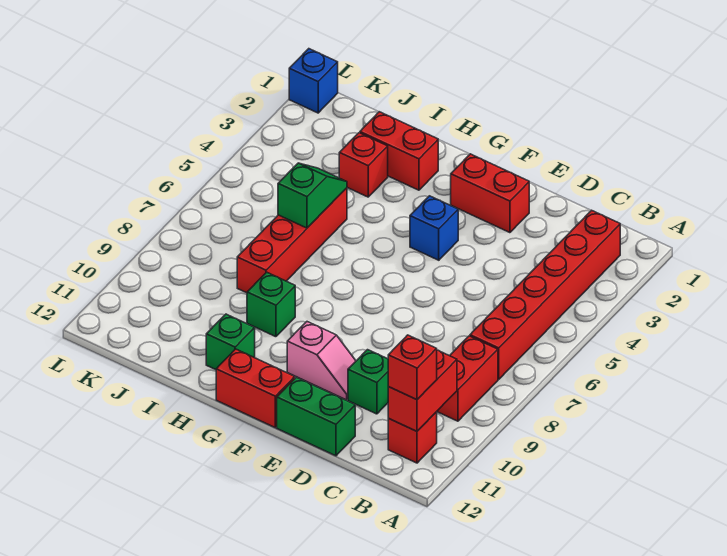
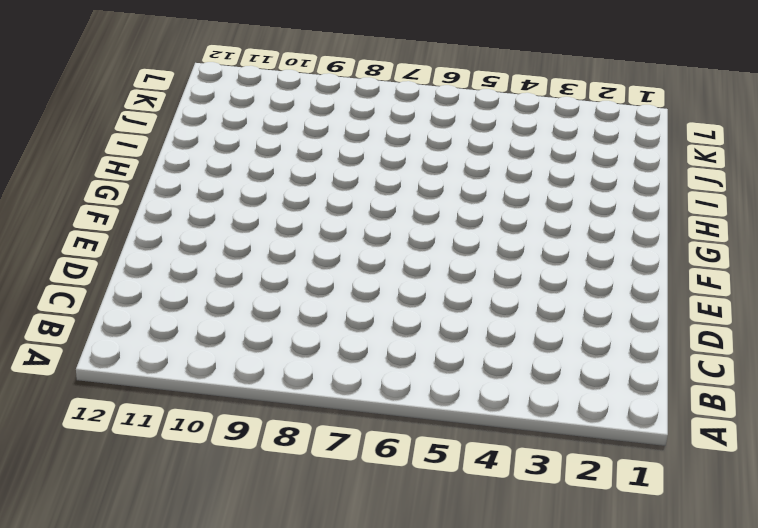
none -> red brick B2:B7 level 1
none -> red brick B8:B9 level 1
none -> red brick B11 level 1

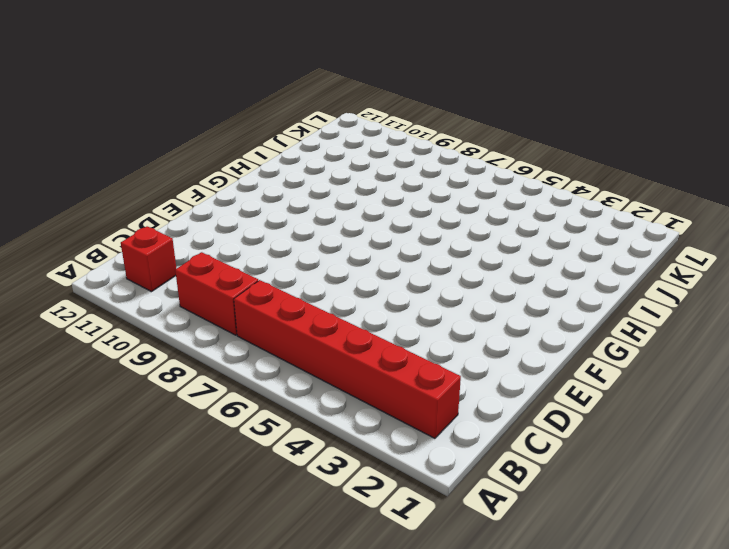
none -> green brick D10 level 1
none -> green brick D12:E12 level 1
none -> red brick E2:F2 level 1

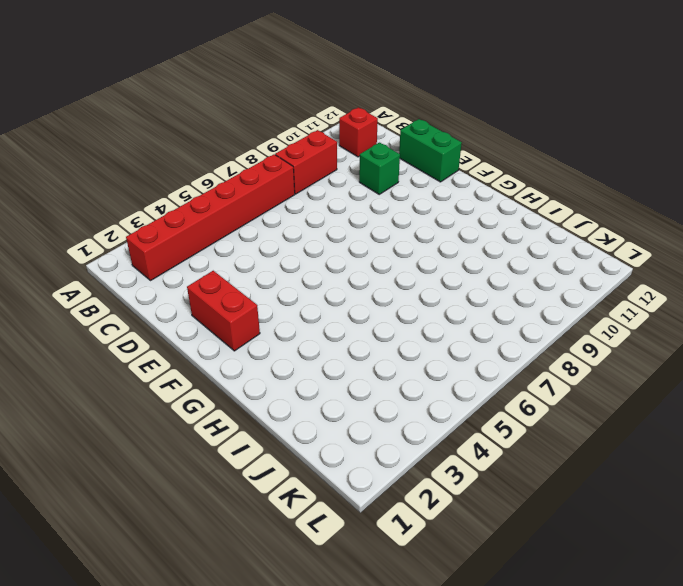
none -> pink slope E10:F10 level 1 top F
none -> blue brick F4 level 1
none -> red brick F12:G12 level 1

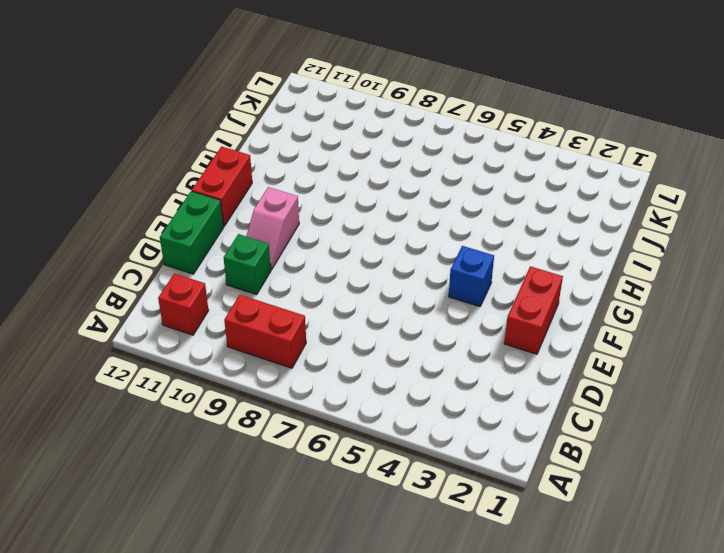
none -> red brick B2:B7 level 1
none -> red brick H2:I2 level 1
none -> green brick H9 level 1

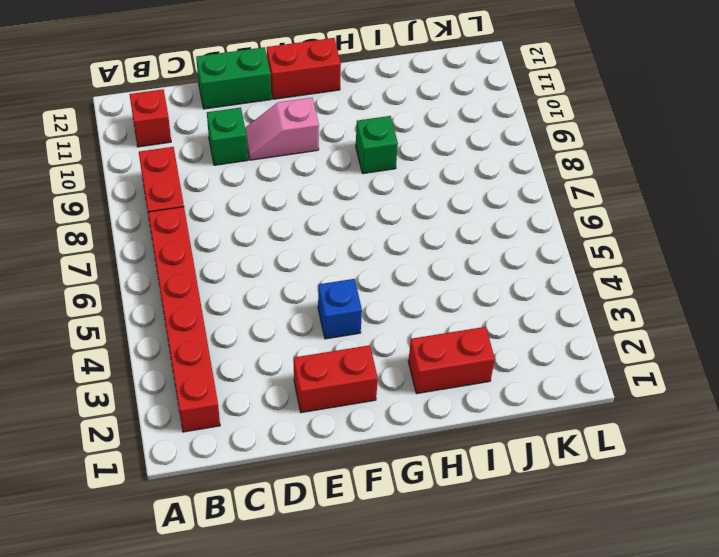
none -> green brick H11 level 1
none -> red brick I3 level 1
none -> red brick I5:I8 level 1

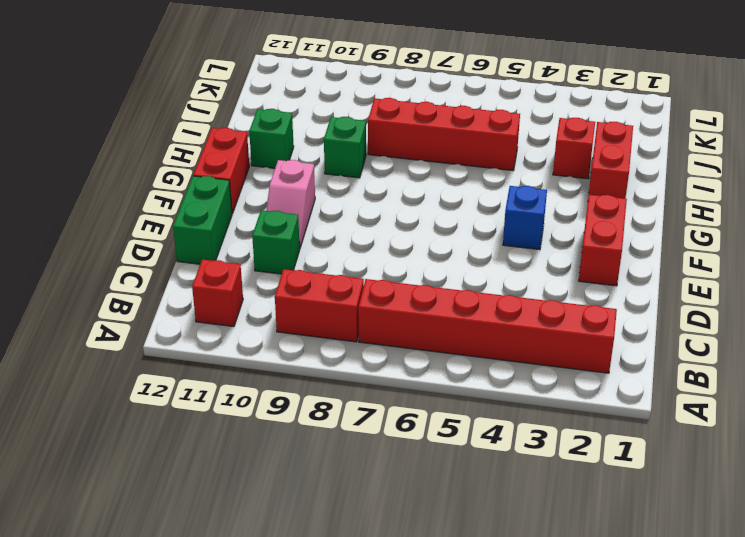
none -> blue brick L1 level 1
none -> red brick B10:B11 level 2
none -> green slope I5:I6 level 2 top 6

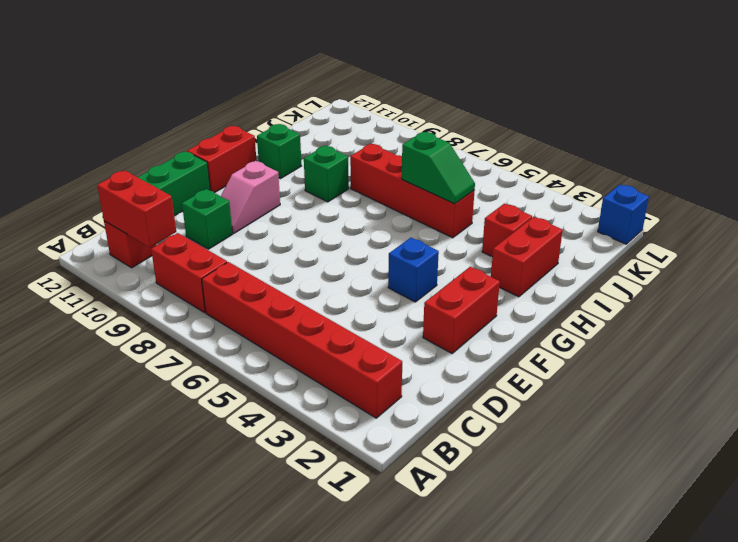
none -> red brick B11 level 3

